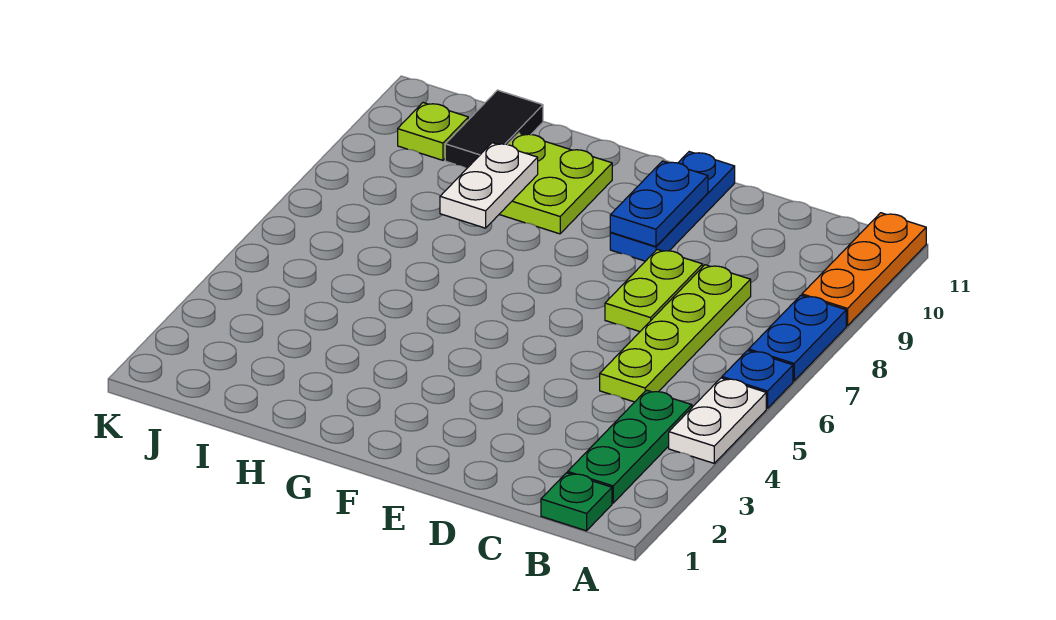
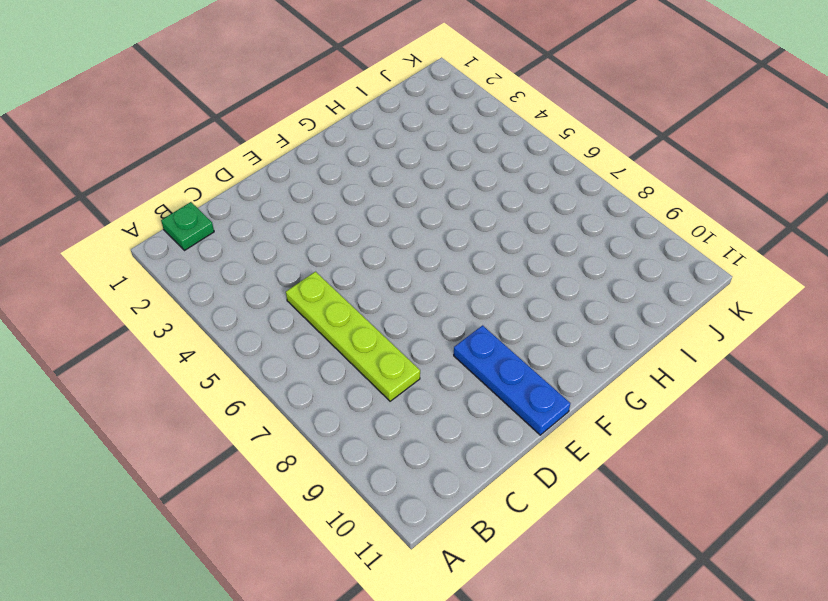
none -> white plate A4:A5 level 1
none -> blue plate A6 level 1
none -> blue plate A7:A8 level 1

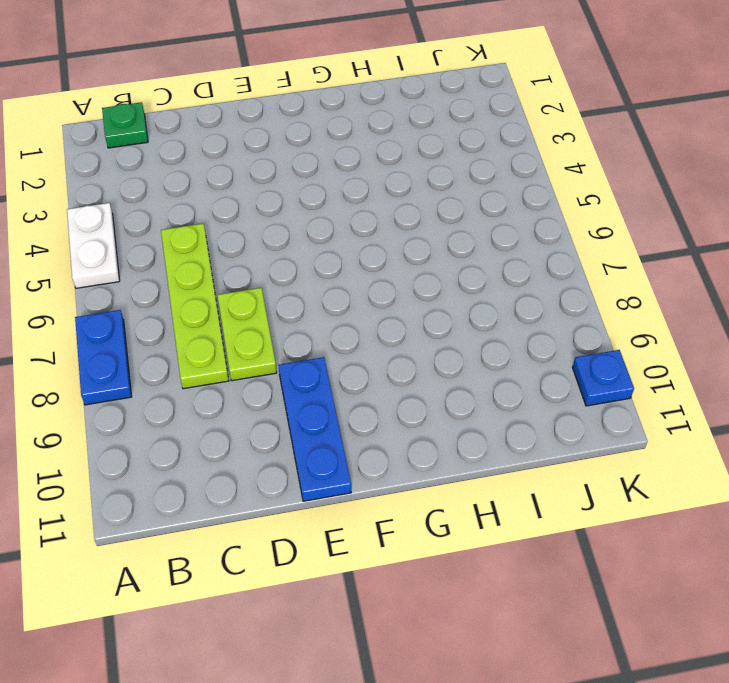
blue plate K10 level 1 -> blue plate A6 level 1
none -> orange plate A9:A11 level 1
none -> green plate B2:B4 level 1
none -> lime plate G9:H10 level 1

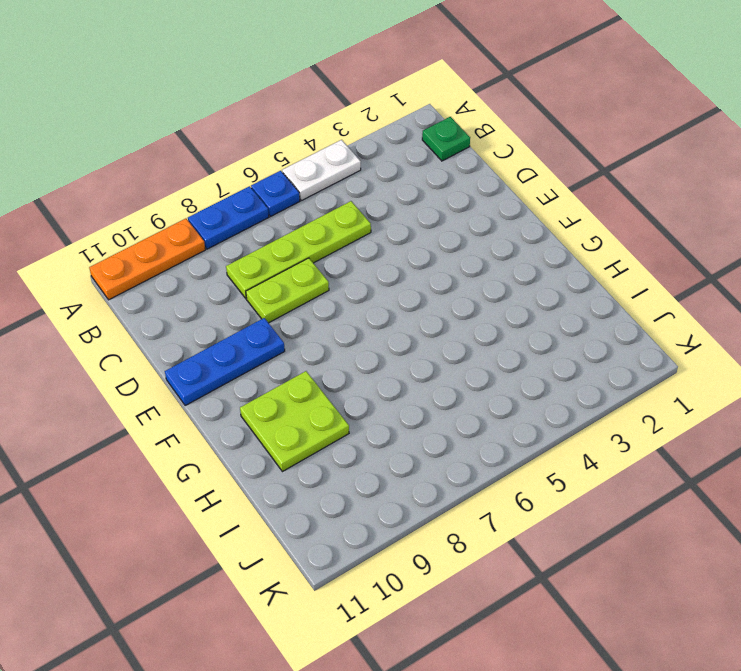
none -> green plate B2:B4 level 1
none -> black tile I10:I11 level 1
none -> lime plate J10 level 1

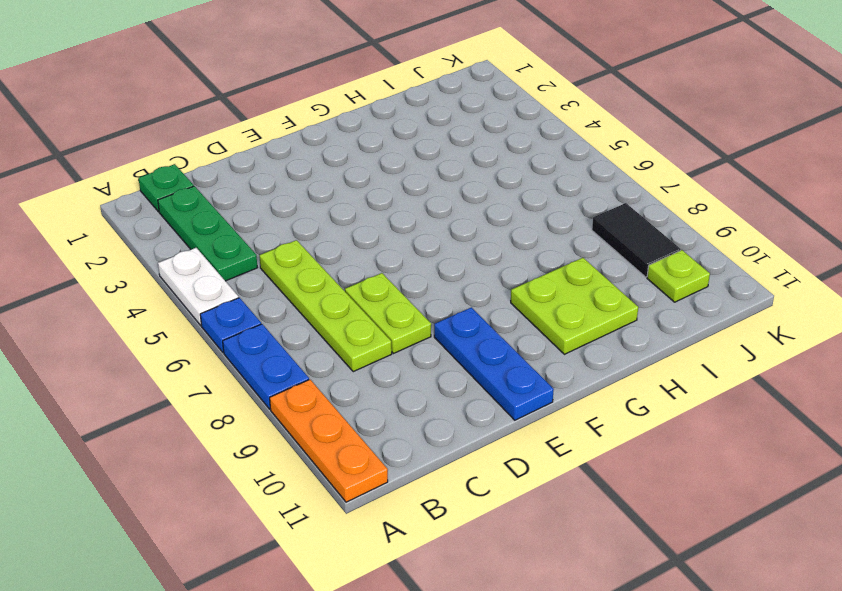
black tile J8:J9 level 1 -> black tile I10:I11 level 1
none -> blue plate E9:E10 level 2
none -> white plate H8:H9 level 2

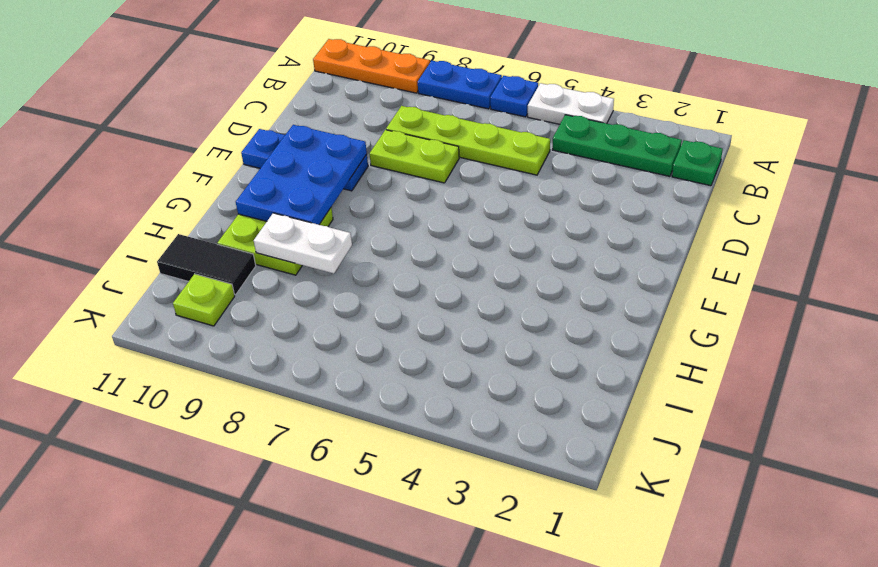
blue plate E9:G10 level 2 -> blue plate E9:E10 level 2

